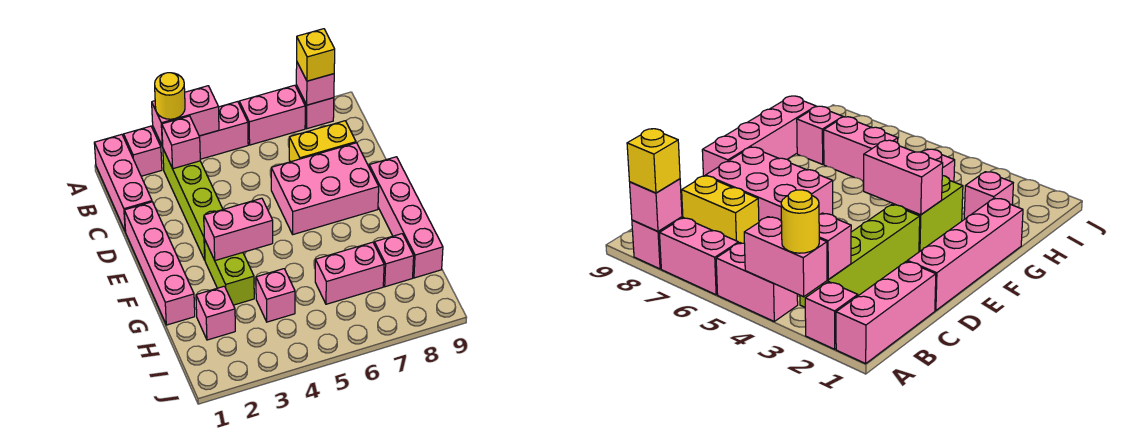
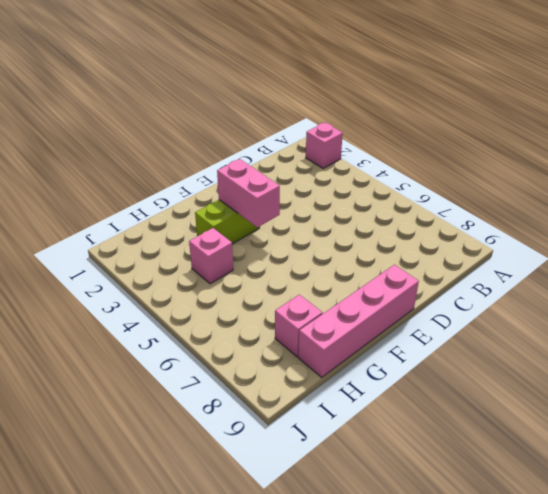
none -> pink brick A1:C1 level 1
none -> pink brick A4:A5 level 1
none -> pink brick A6:A7 level 1

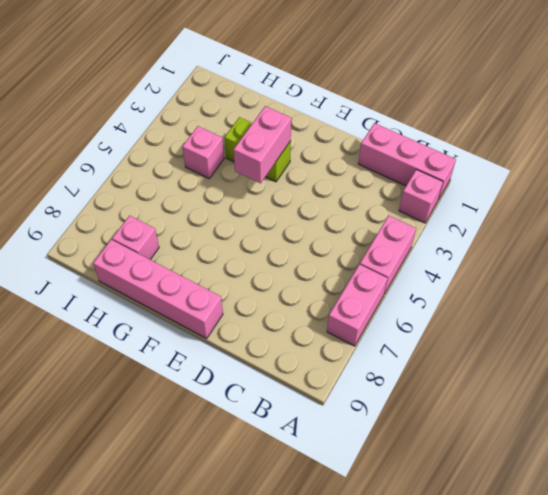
none -> pink brick A8 level 1
none -> lime brick B3:E3 level 1
none -> yellow brick C7:C8 level 1

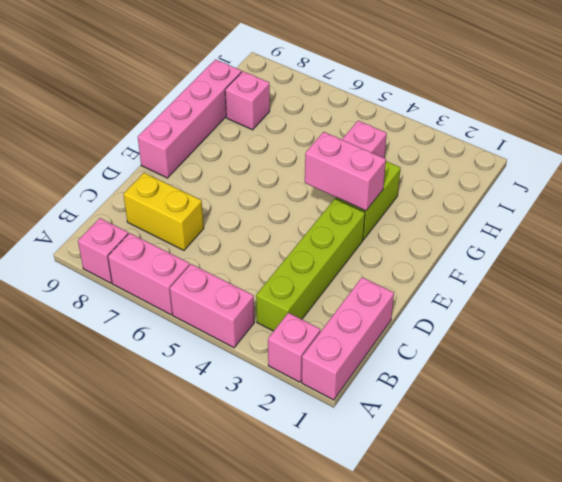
none -> pink brick D1:G1 level 1
none -> pink brick D6:E8 level 1
none -> pink brick H2 level 1

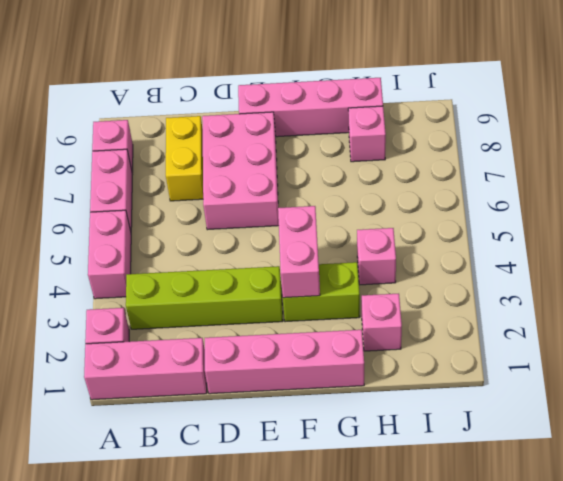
none -> pink brick H6:H7 level 1
none -> pink brick A3:A4 level 2
none -> pink brick A8 level 2

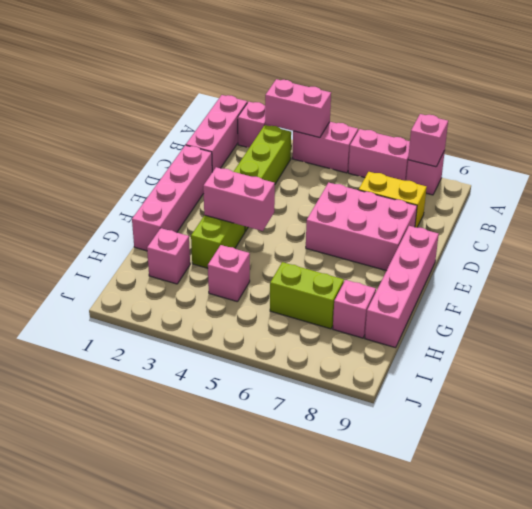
lime brick H6:H7 level 1 -> pink brick H6:H7 level 1
none -> pink brick B3 level 2
none -> yellow round brick A3 level 3
none -> yellow brick A8 level 3

